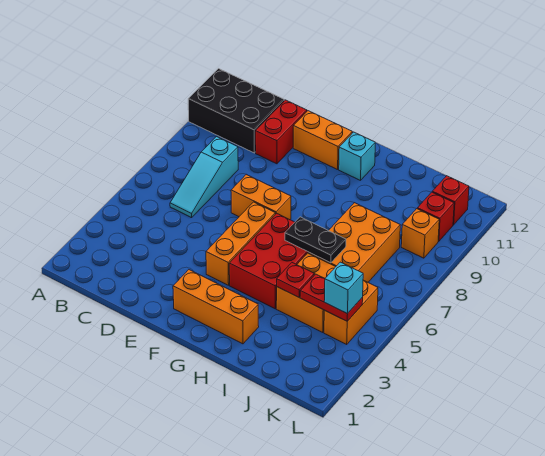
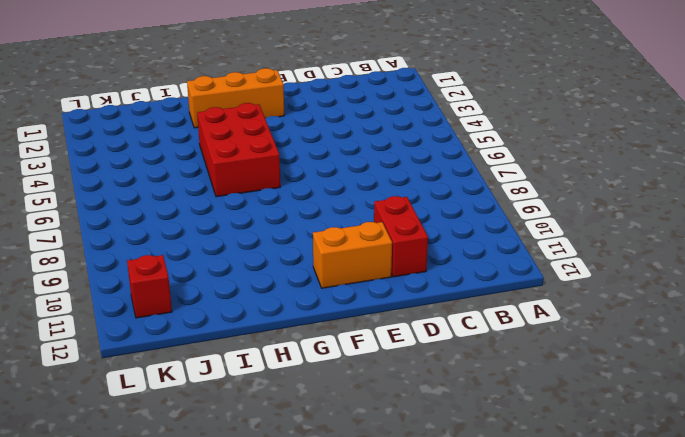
none -> black brick A10:C11 level 1
none -> cyan slope C6:C8 level 1 top 8
none -> orange brick E7:F7 level 1

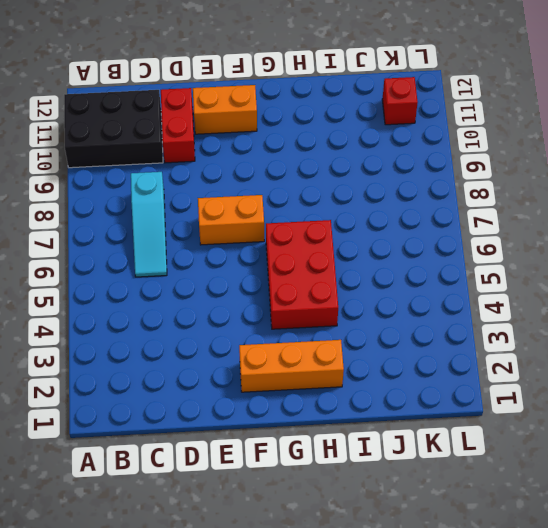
none -> orange brick F4:F6 level 1
none -> cyan brick G11 level 1
none -> orange brick I4:J5 level 1

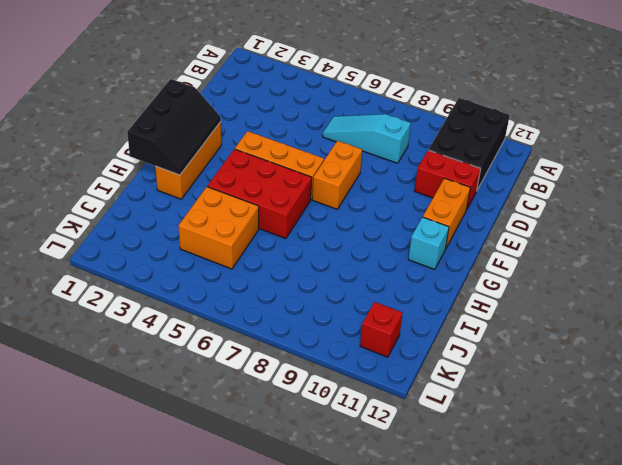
black slope F1:H2 level 2 top 1 -> none
none -> orange brick I6:J8 level 1
none -> orange brick K4:K5 level 1
none -> orange brick K9 level 1

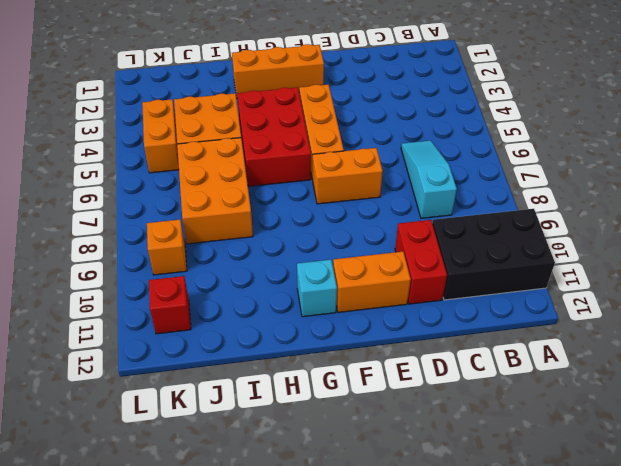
none -> red brick K10 level 1
none -> black plate H6:I6 level 2
none -> red plate I4 level 2

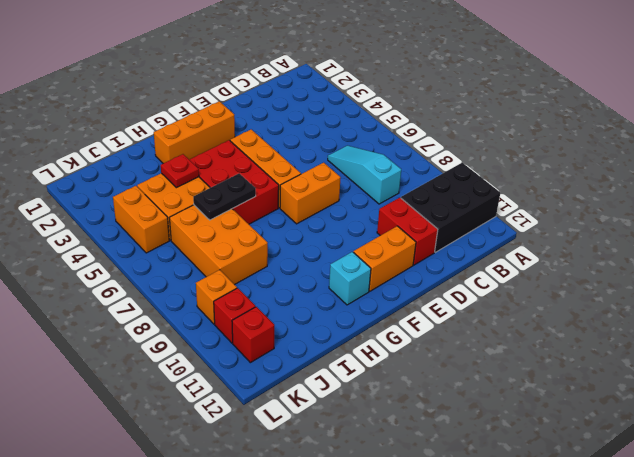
none -> red plate J4:K4 level 2
none -> cyan brick K4 level 3

